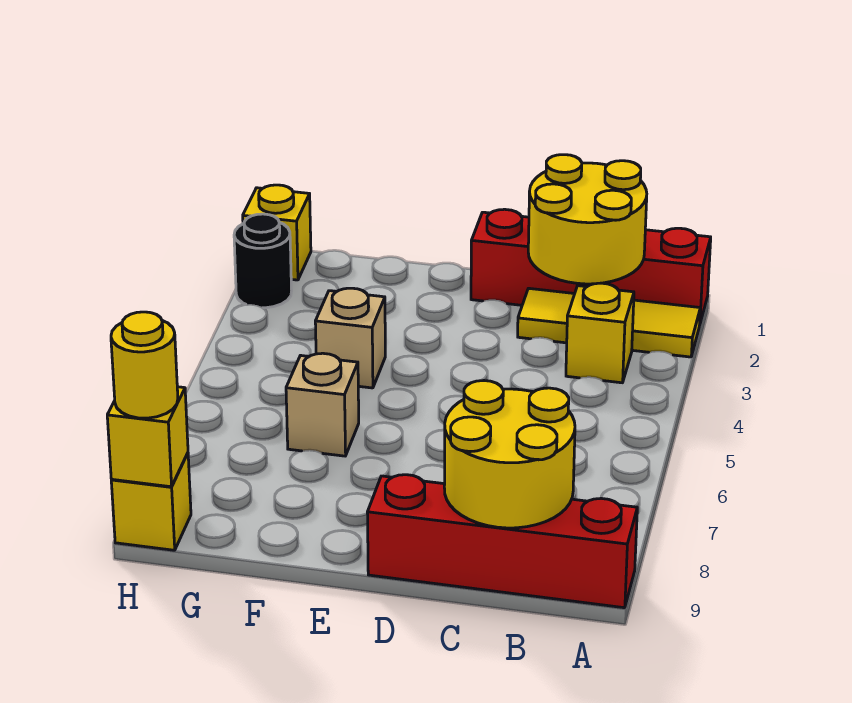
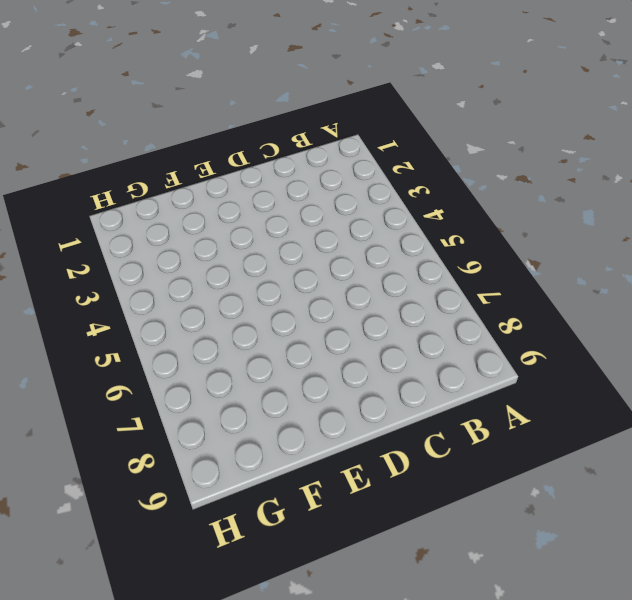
none -> red brick A1:D1 level 1
none -> yellow tile A2:C2 level 1
none -> red brick A9:D9 level 1

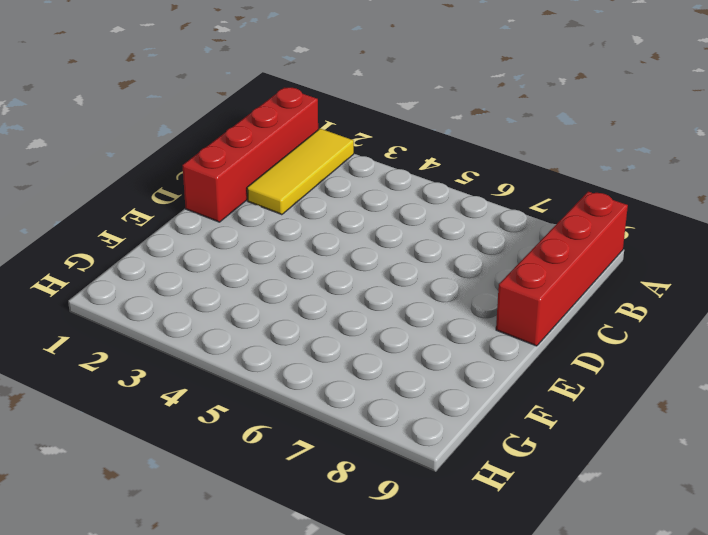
none -> yellow brick B3 level 1
none -> tan brick F4 level 1
none -> tan brick F6 level 1

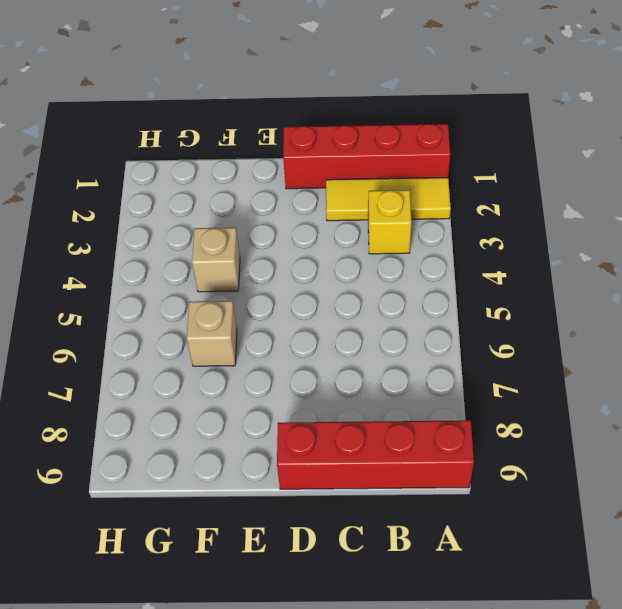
none -> yellow brick H1 level 1
none -> black round brick H2 level 1
none -> yellow brick H9 level 1

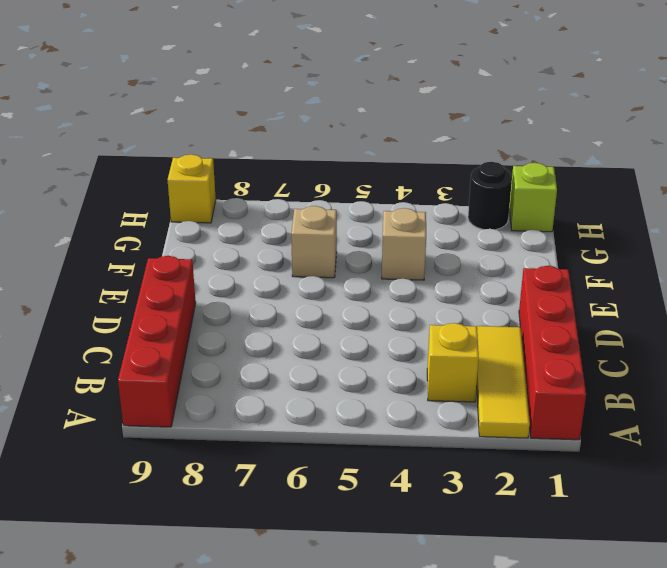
lime brick H1 level 1 -> yellow brick H1 level 1
none -> yellow round brick B1:C2 level 2
none -> yellow round brick B8:C9 level 2
none -> yellow brick H9 level 2

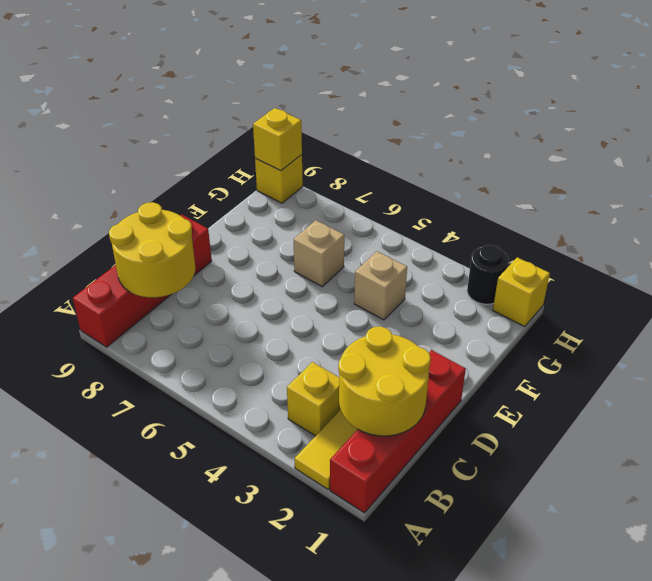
none -> yellow round brick H9 level 3

